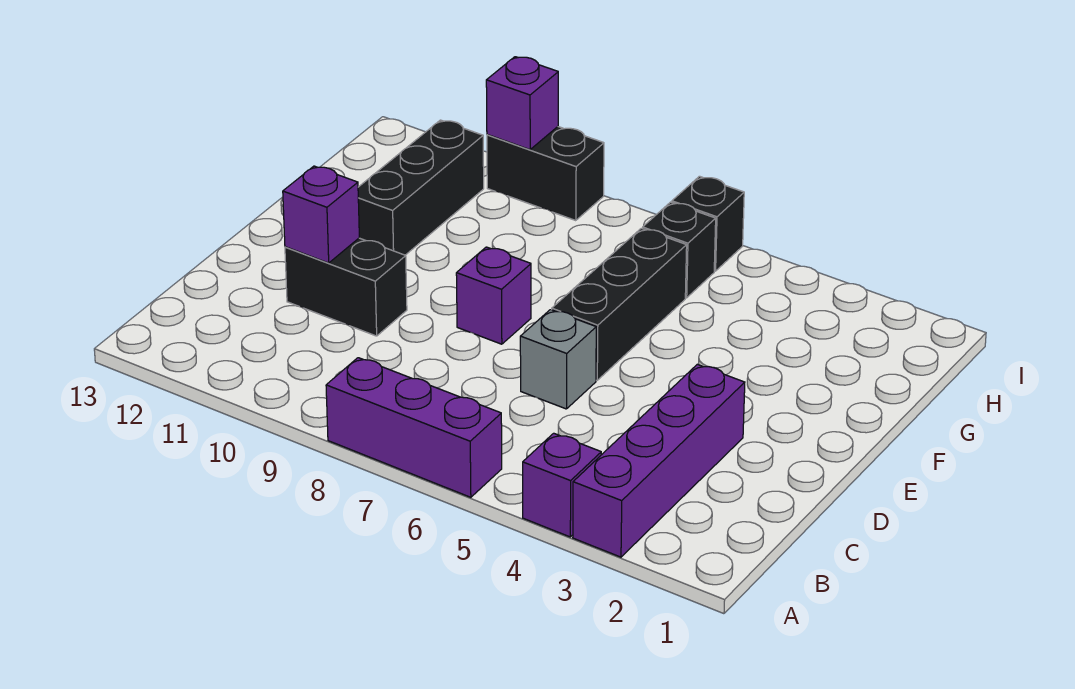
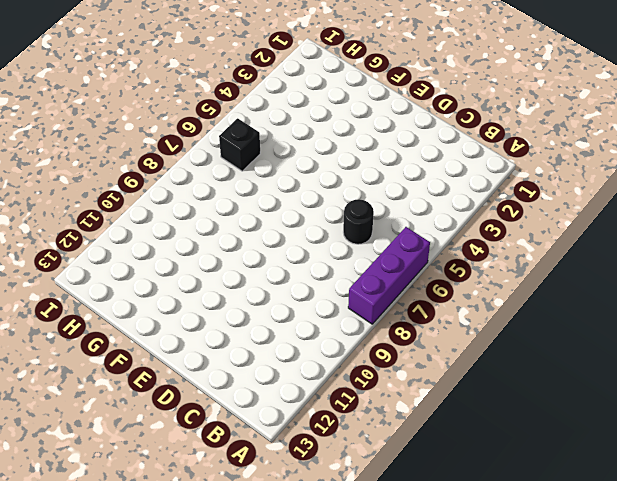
black round brick C6 level 1 -> none
none -> purple brick A3:D3 level 1
none -> purple brick A4 level 1
none -> grey brick D6 level 1

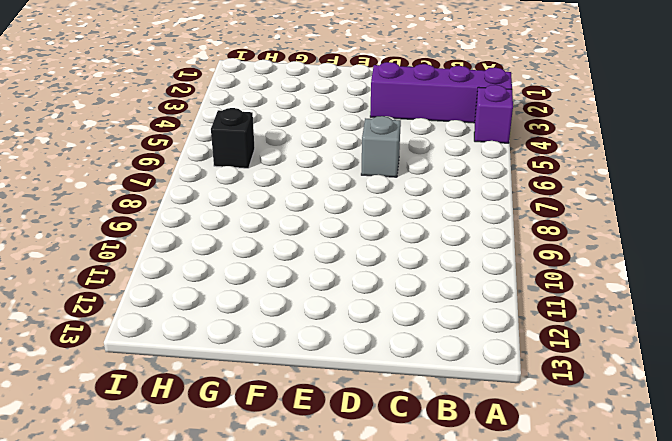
none -> purple brick A6:A8 level 1
none -> black brick D10:D11 level 1
none -> black brick E6:G6 level 1

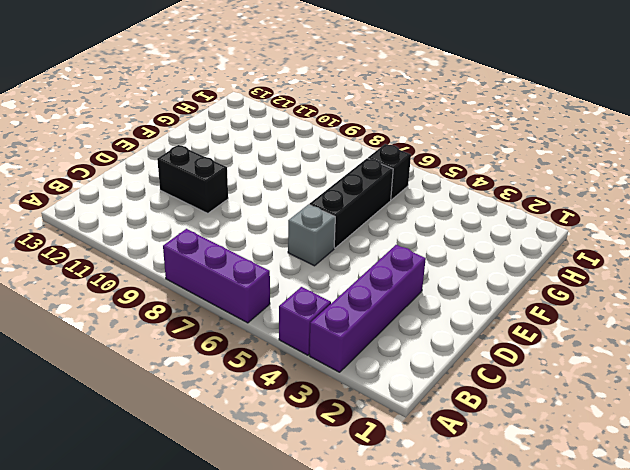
none -> purple brick E8 level 1
none -> black brick F11:H11 level 1
none -> black brick I6 level 1

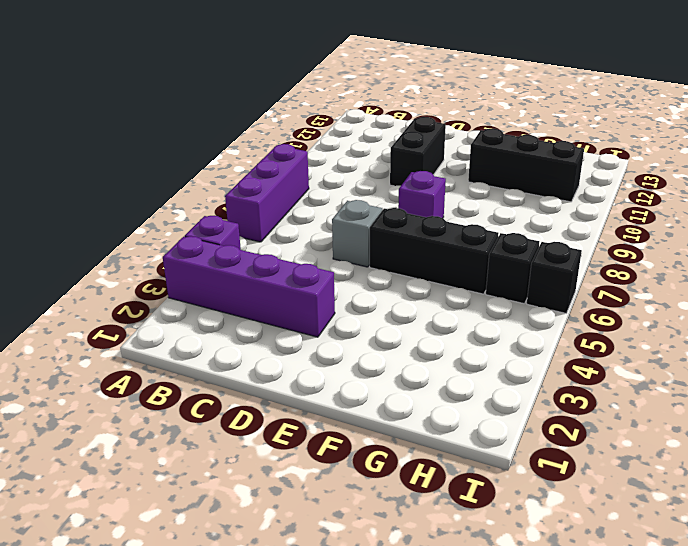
none -> black brick I9:I10 level 1
none -> purple brick D11 level 2
none -> purple brick I10 level 2

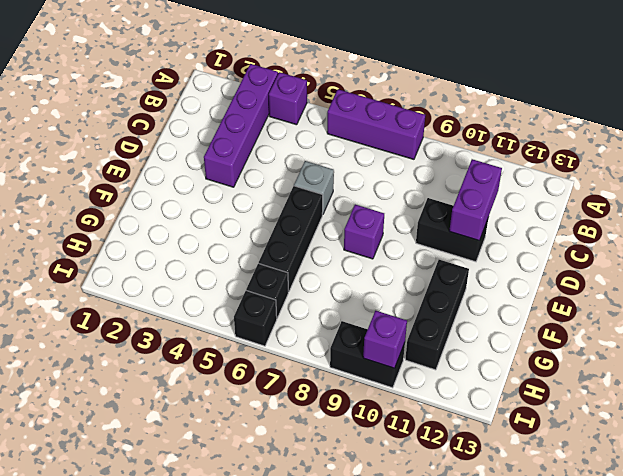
purple brick C11:D11 level 2 -> purple brick D11 level 2

